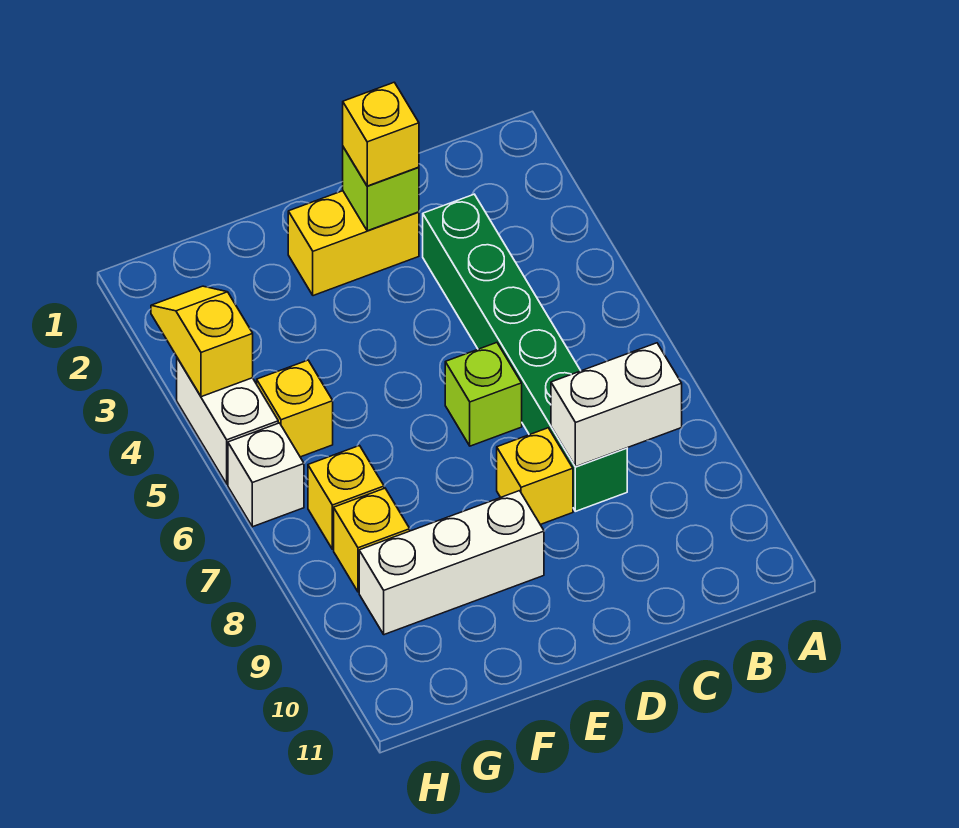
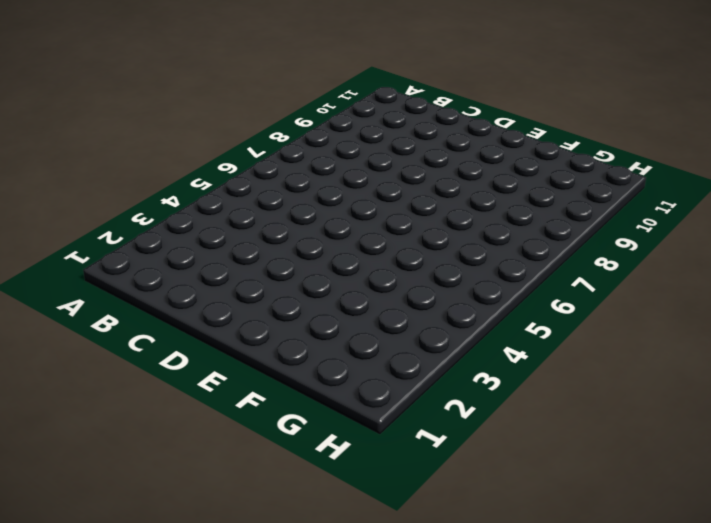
none -> green brick C3:C8 level 1
none -> yellow brick D2:E2 level 1
none -> lime brick D6 level 1

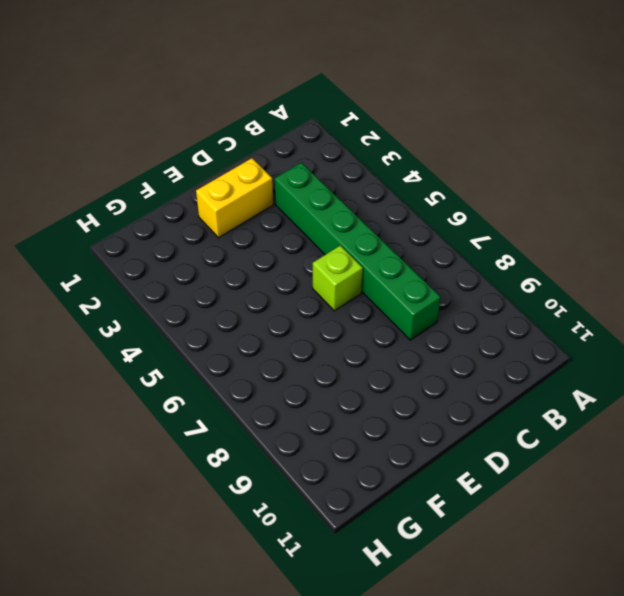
none -> yellow brick D8 level 1
none -> white brick E9:G9 level 1
none -> yellow brick G5 level 1

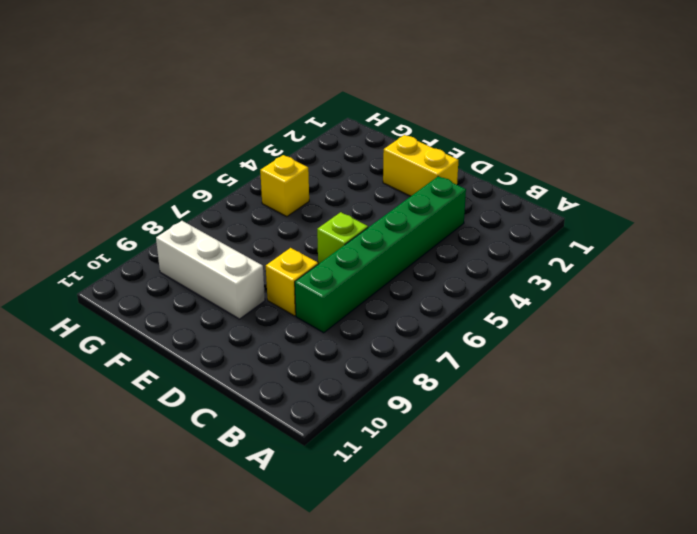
none -> yellow brick G7 level 1
none -> yellow brick G8 level 1
none -> white brick H4:H5 level 1

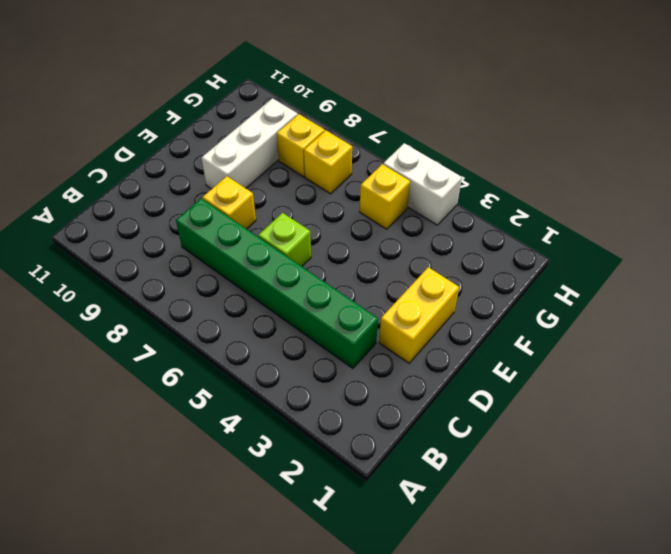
none -> white brick H6 level 1
none -> white brick B8:C8 level 2
none -> lime brick D2 level 2

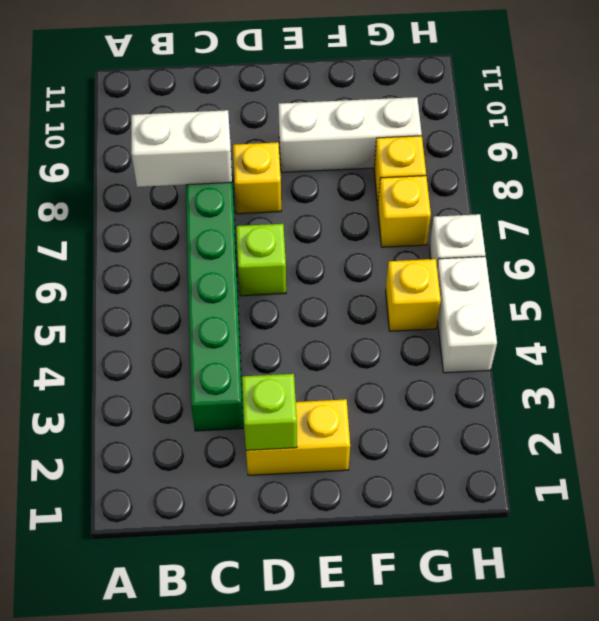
none -> yellow slope H3:H4 level 2 top 4
none -> yellow brick D2 level 3

